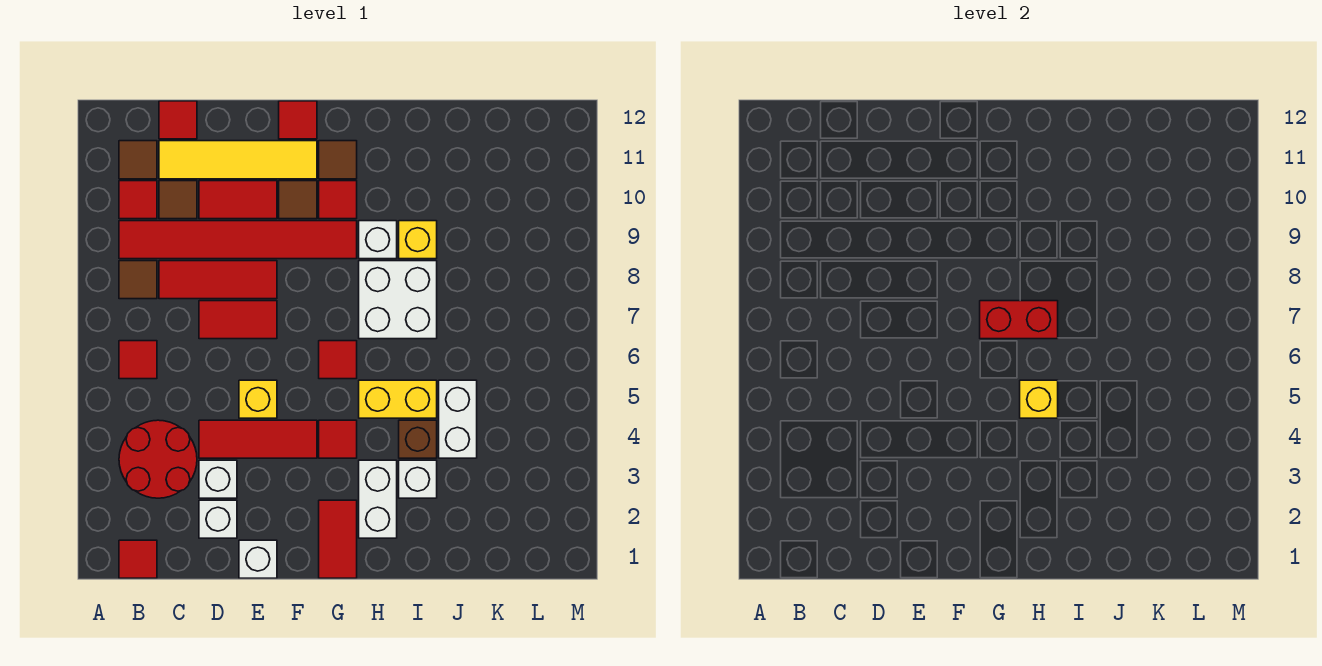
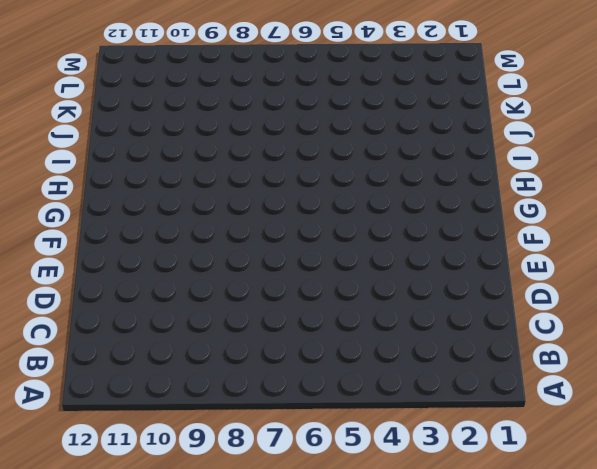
none -> red tile B1 level 1
none -> red round brick B3:C4 level 1
none -> red tile B6 level 1
none -> brown tile B8 level 1

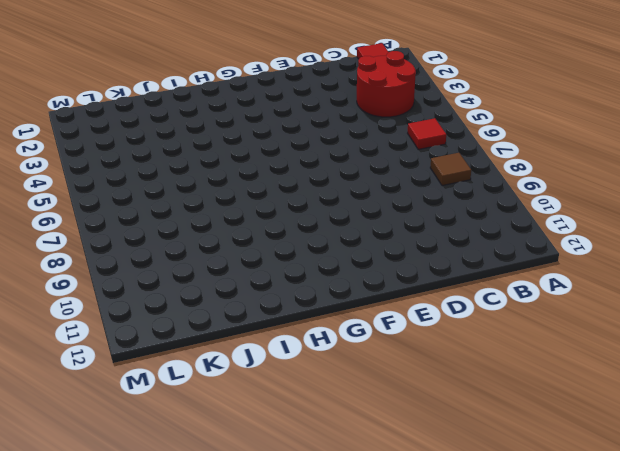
none -> red tile B9:G9 level 1
none -> red tile B10 level 1
none -> brown tile B11 level 1
none -> red tile C8:E8 level 1

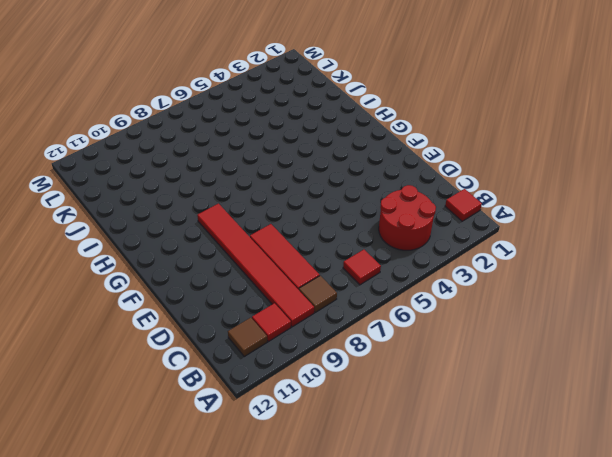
none -> brown tile C10 level 1
none -> yellow tile C11:F11 level 1
none -> red tile C12 level 1
none -> white brick D2 level 1

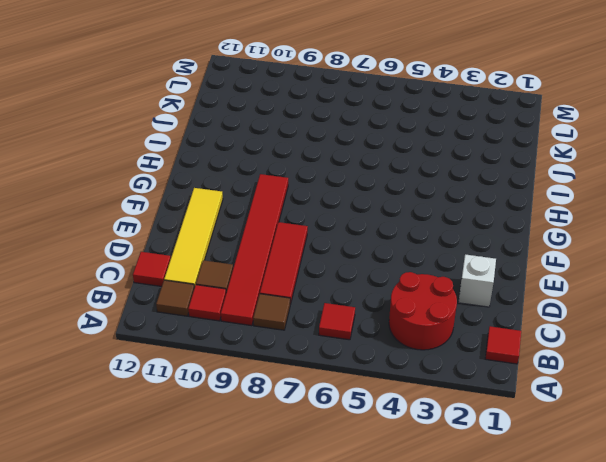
none -> white brick D3 level 1
none -> red tile D4:F4 level 1
none -> red tile D7:E7 level 1
none -> red tile D10:E10 level 1

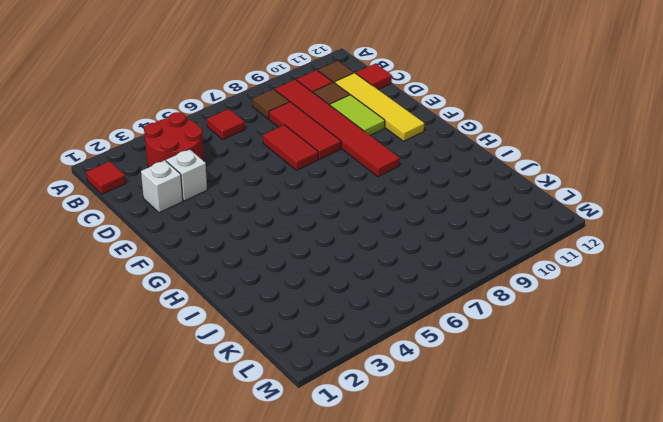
lime tile D10:E10 level 1 -> red tile D10:E10 level 1
none -> red tile D4:F4 level 1
none -> white brick E1 level 1
none -> yellow brick E5 level 1
none -> brown tile F10 level 1

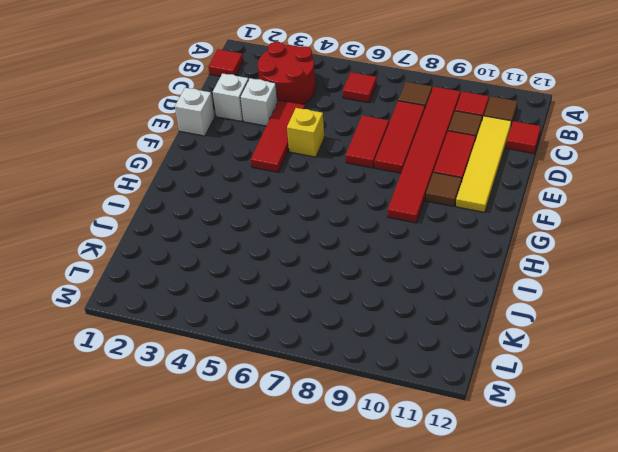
none -> red tile F12 level 1
none -> red tile G1:G2 level 1
none -> red tile G4 level 1
none -> red tile G6 level 1

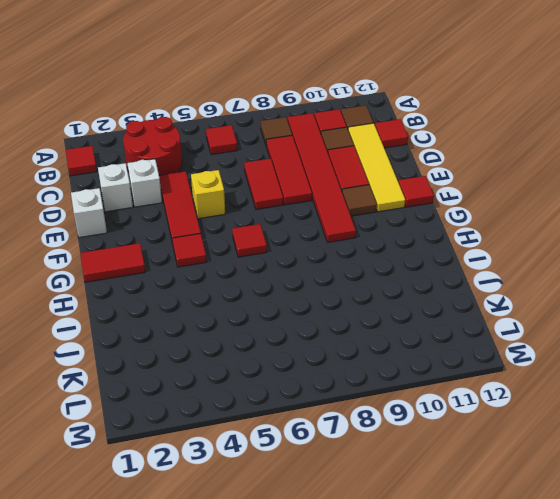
none -> red tile G10 level 1
none -> brown tile G11 level 1
none -> white brick H2:H3 level 1
none -> yellow brick H5:I5 level 1

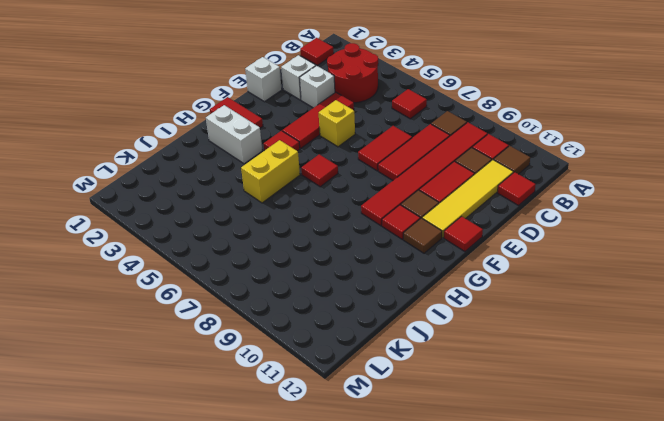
none -> white brick H7:I8 level 1
none -> white brick H9 level 1
none -> white brick I3 level 1
none -> brown brick I4 level 1

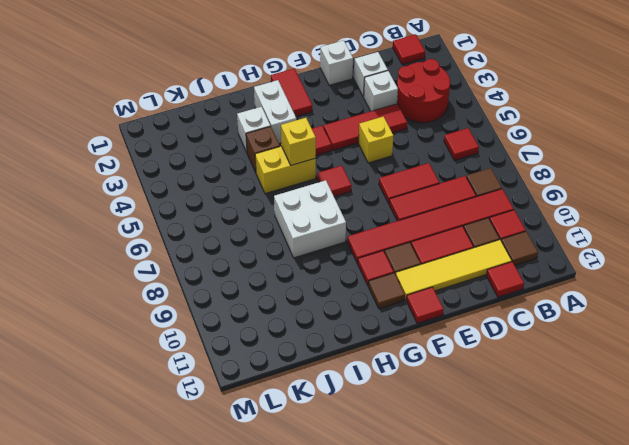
none -> white brick H9 level 1
none -> yellow brick I9 level 1
none -> white brick J4:J5 level 1
none -> red brick G7:H7 level 2

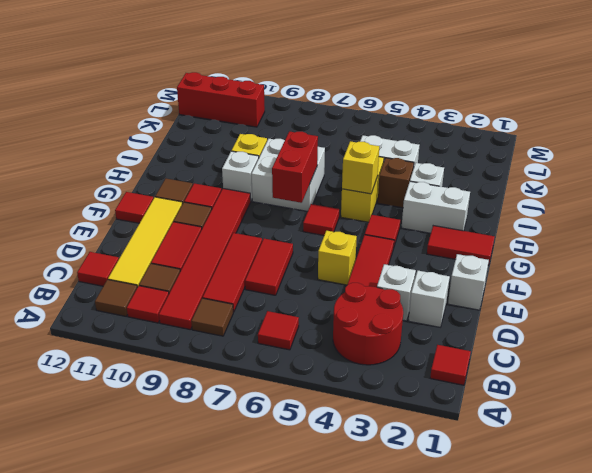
red brick L10:L12 level 1 -> none

